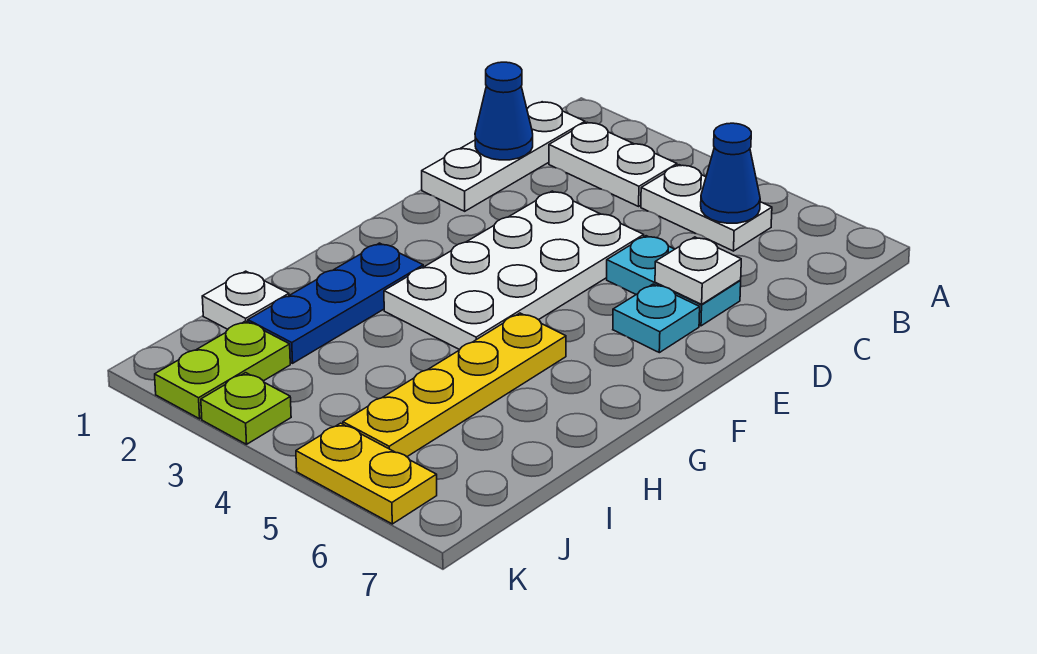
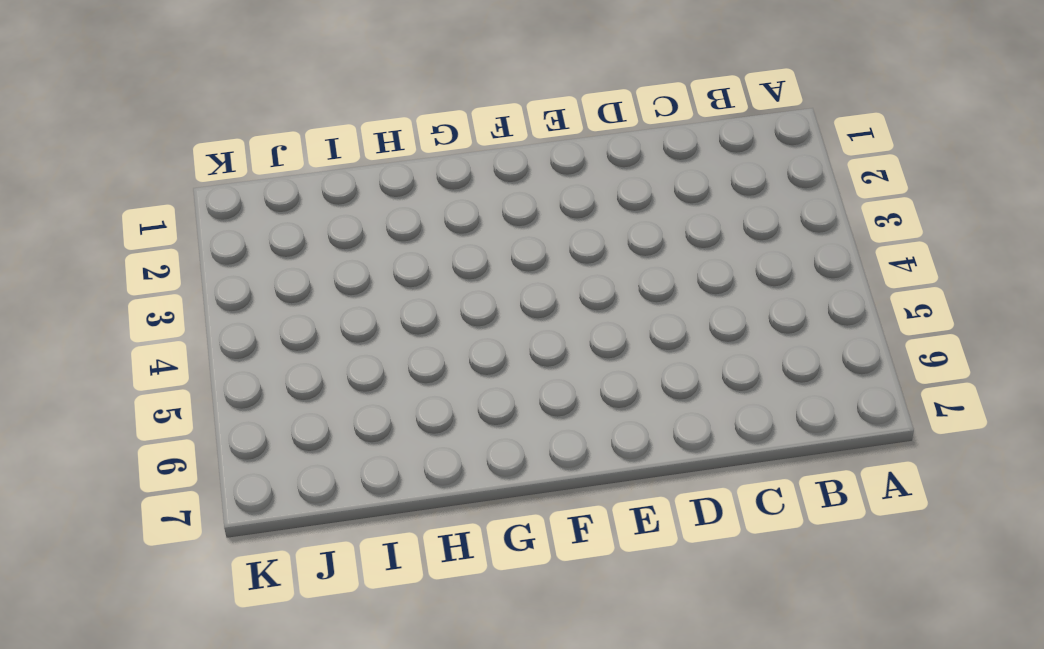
none -> white plate B1:D1 level 1
none -> white plate B2:B3 level 1
none -> white plate B4:B5 level 1

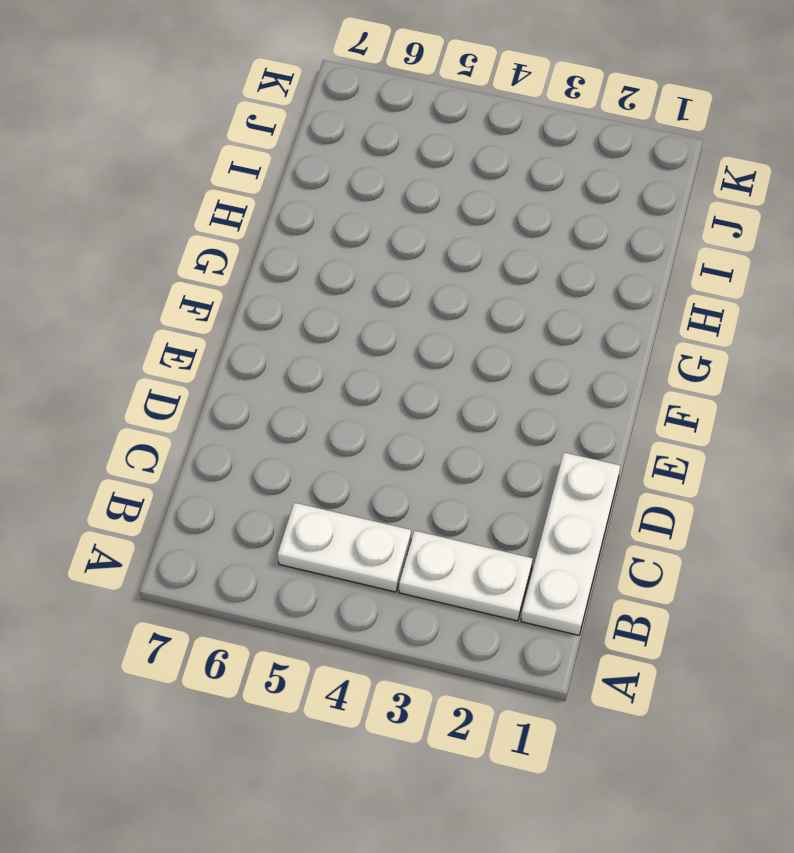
none -> white plate D3:G4 level 1
none -> cyan plate D5:D6 level 1
none -> cyan plate E6 level 1

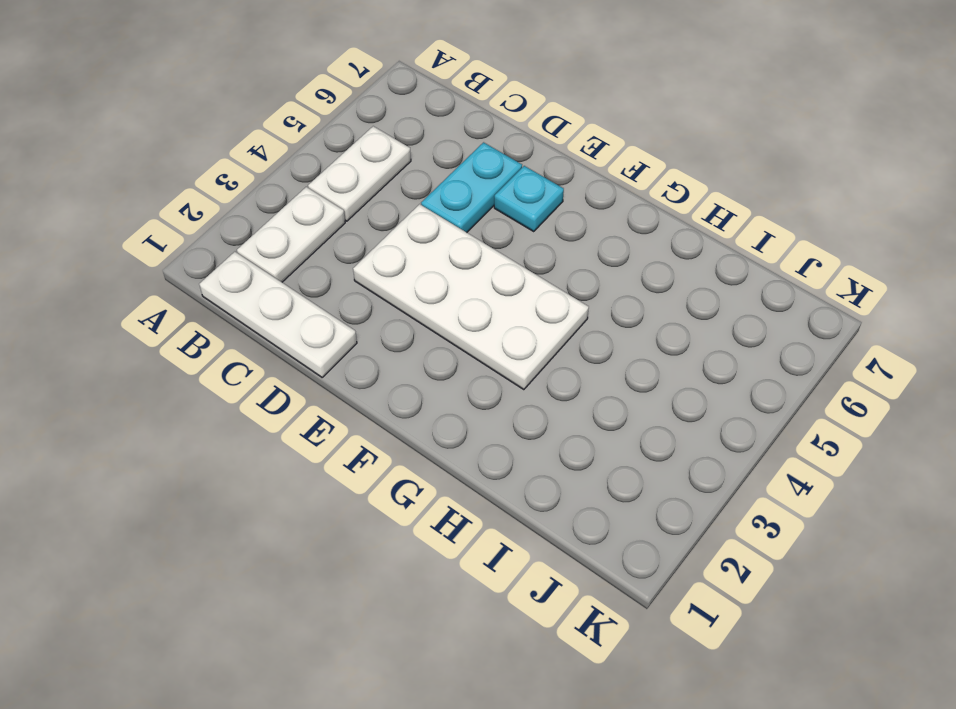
none -> blue plate G2:I2 level 1
none -> yellow plate G5:J5 level 1
none -> white plate I1 level 1

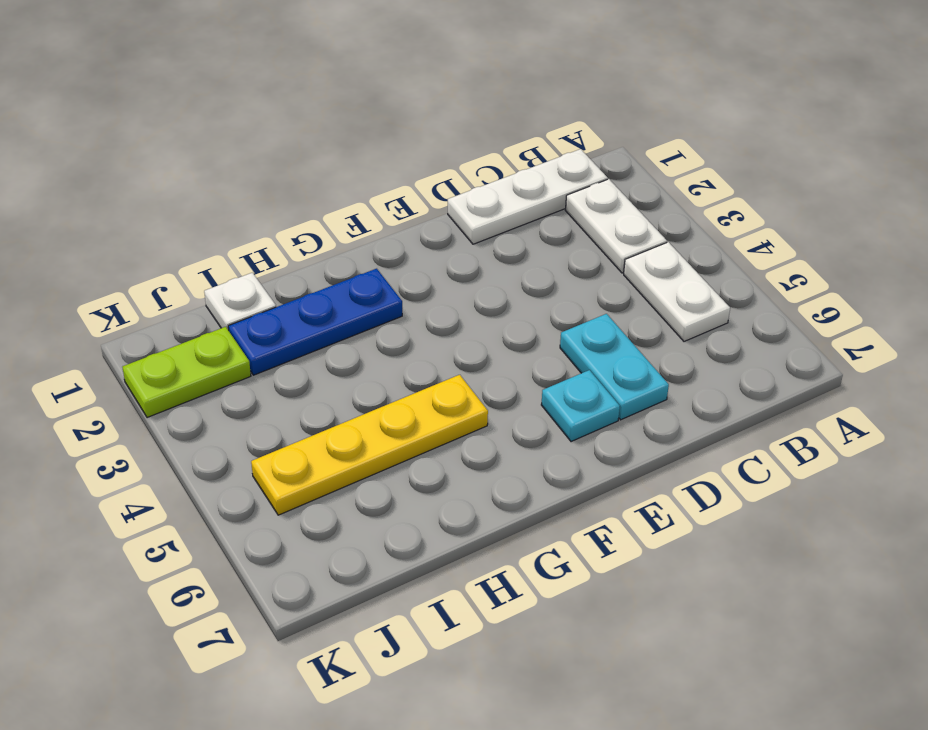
none -> white plate D3:G4 level 1
none -> lime plate K3 level 1
none -> yellow plate K5:K6 level 1

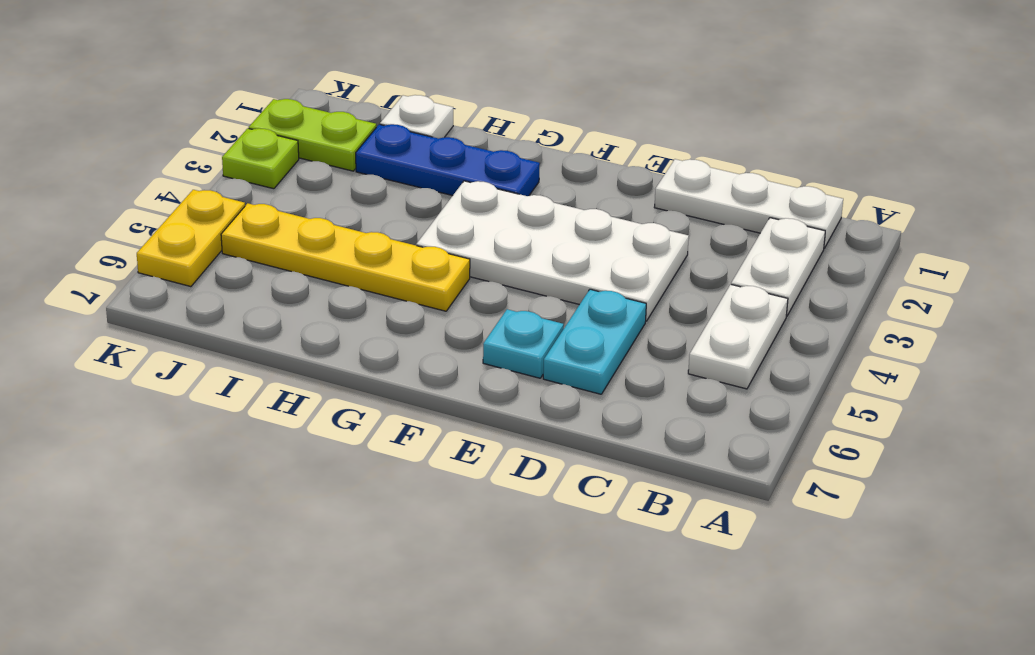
none -> blue cone B5 level 2
none -> blue cone C1 level 2
none -> white plate D6 level 2

